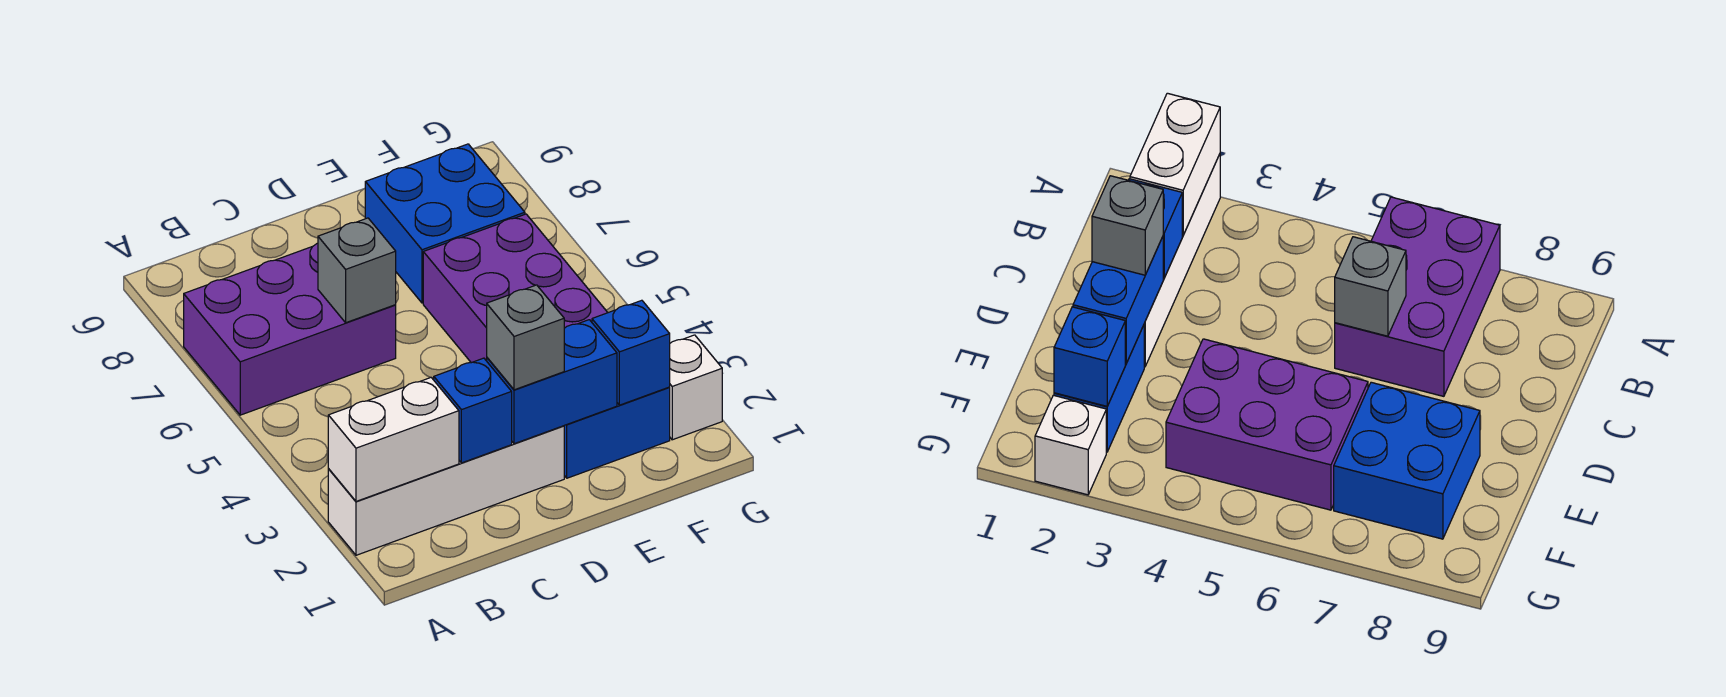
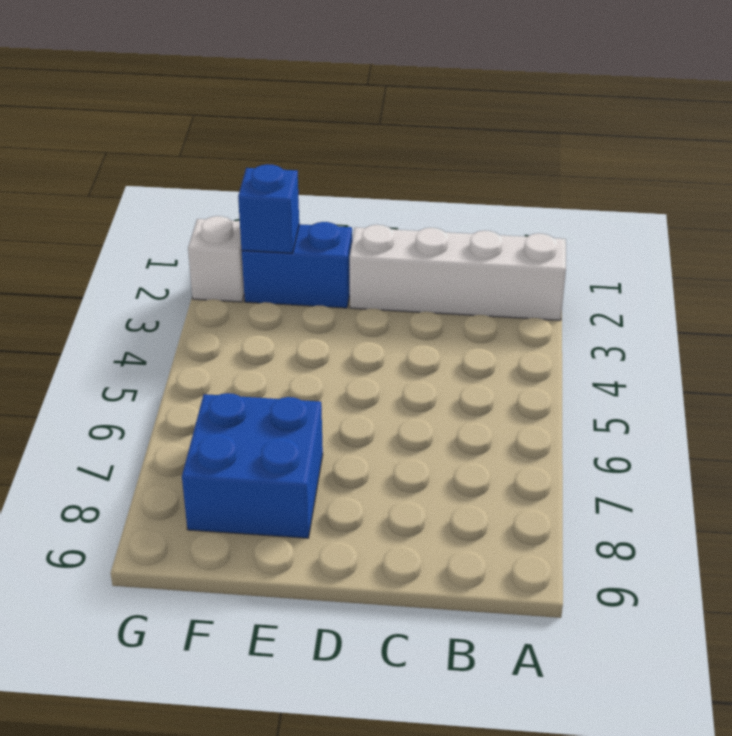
none -> purple brick A6:C7 level 1
none -> purple brick E4:F6 level 1
none -> white brick A2:B2 level 2

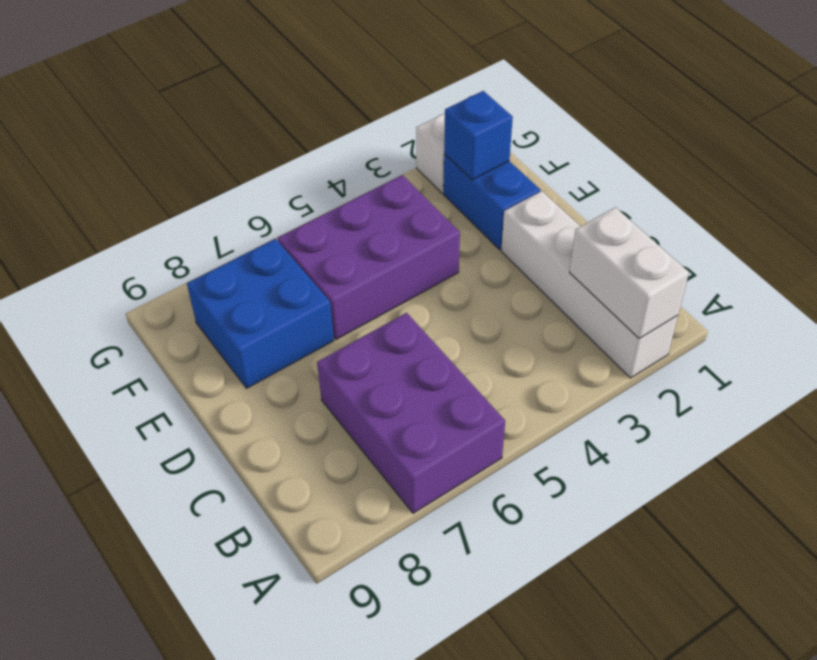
none -> blue brick C2 level 2
none -> grey brick C6 level 2
none -> blue brick D2:E2 level 2

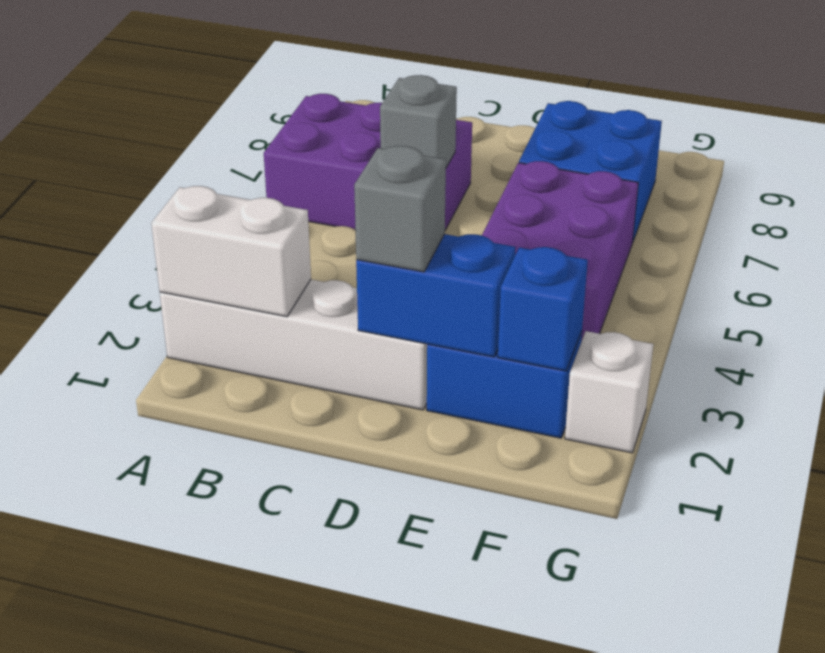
none -> blue brick C2 level 2

